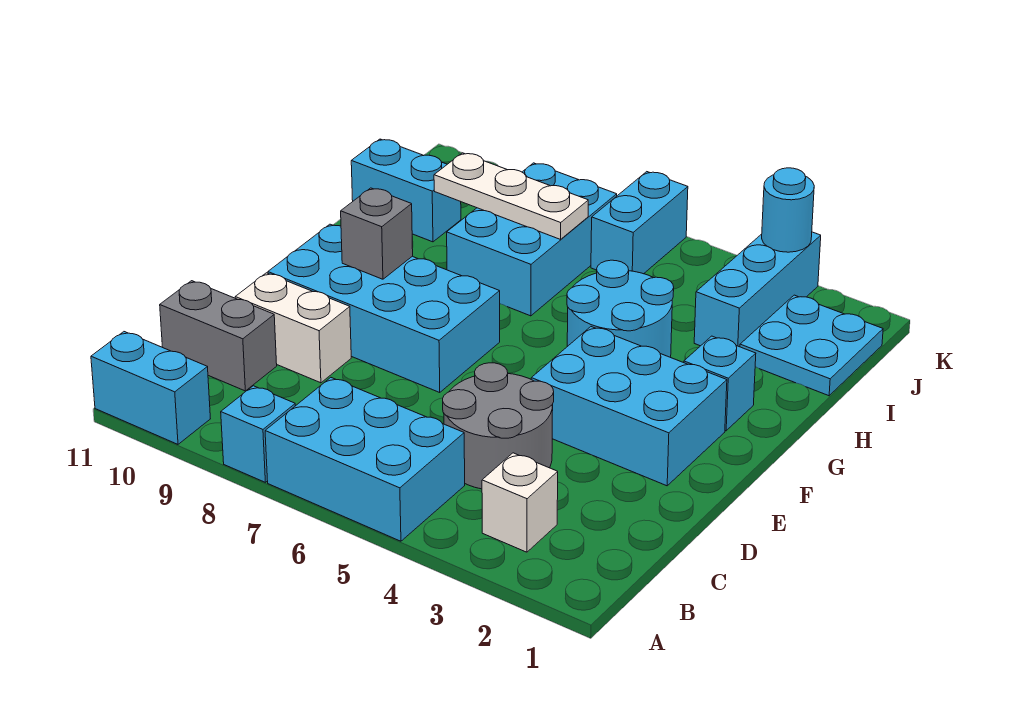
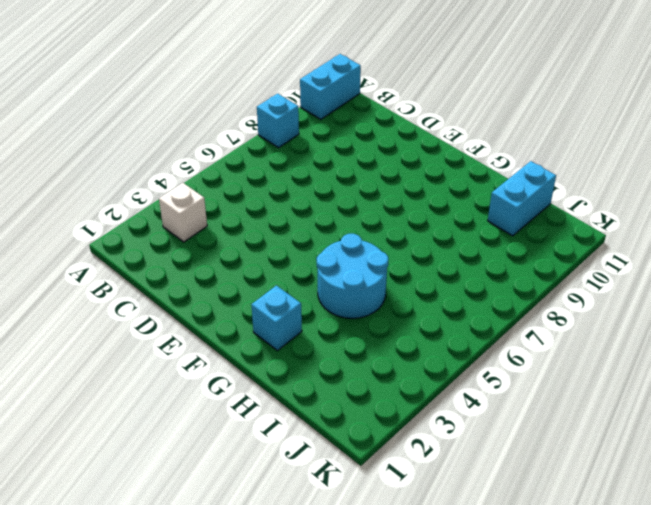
none -> cyan brick A5:B7 level 1
none -> grey round brick C4:D5 level 1
none -> grey brick C10:C11 level 1

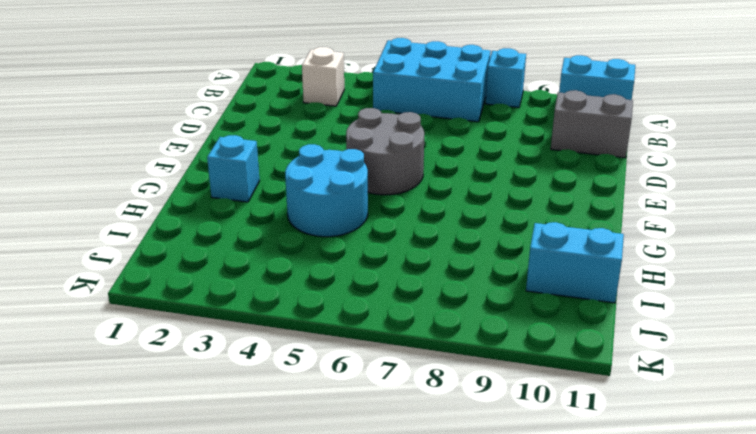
grey round brick E5:F6 level 1 -> grey round brick C4:D5 level 1
none -> white brick D9:D10 level 1
none -> cyan brick E2:F4 level 1
none -> cyan brick E7:F10 level 1

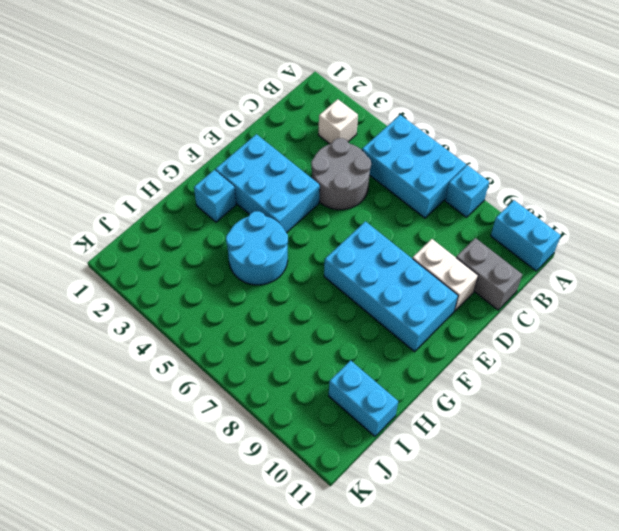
none -> cyan brick H7:J8 level 1
none -> cyan plate I1:J2 level 1
none -> cyan brick I3:K3 level 1

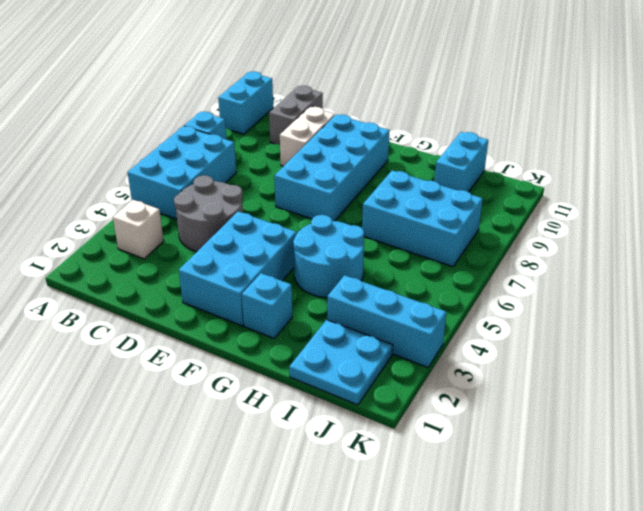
none -> cyan brick J6:K6 level 1
none -> grey brick F9 level 2
none -> white plate I7:I9 level 2

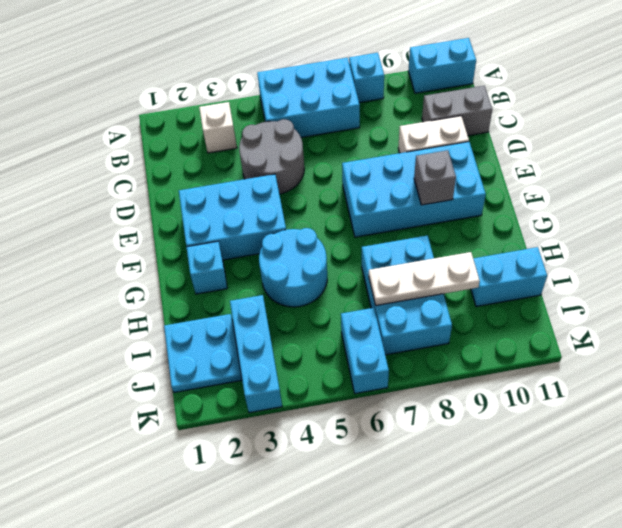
none -> cyan round brick K3 level 2

